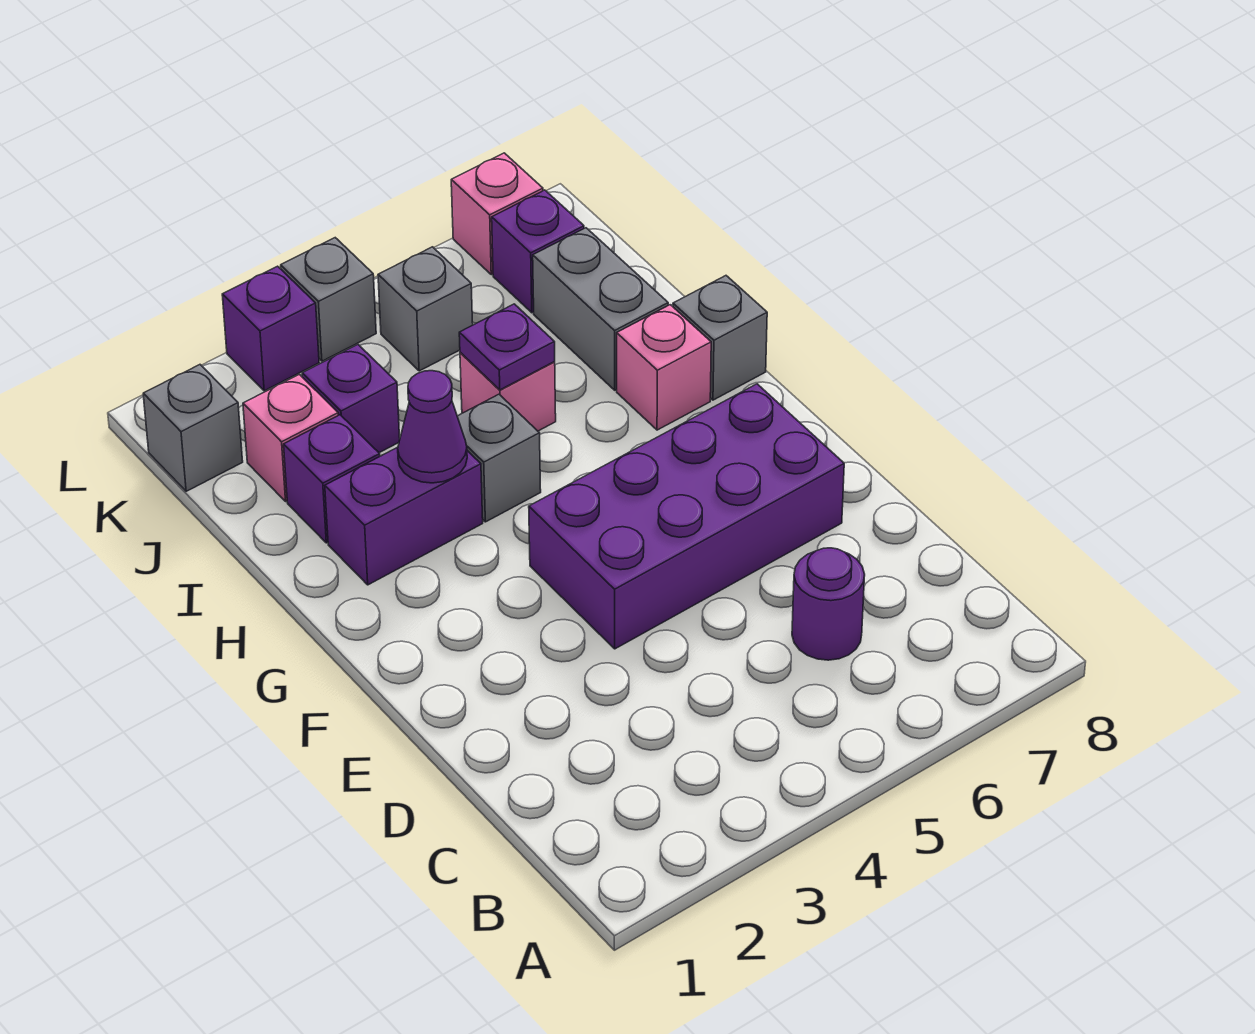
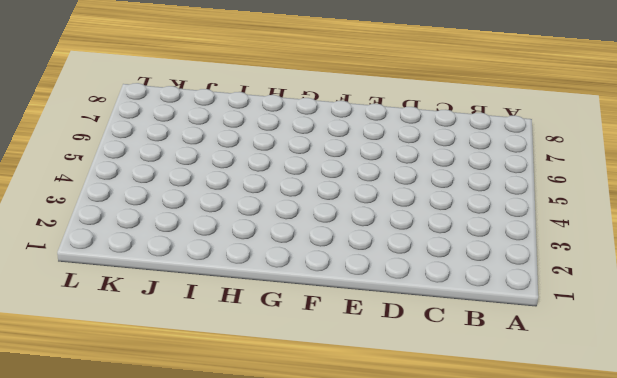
none -> purple round brick C6 level 1
none -> purple brick E4:F7 level 1
none -> purple brick H2:H3 level 1

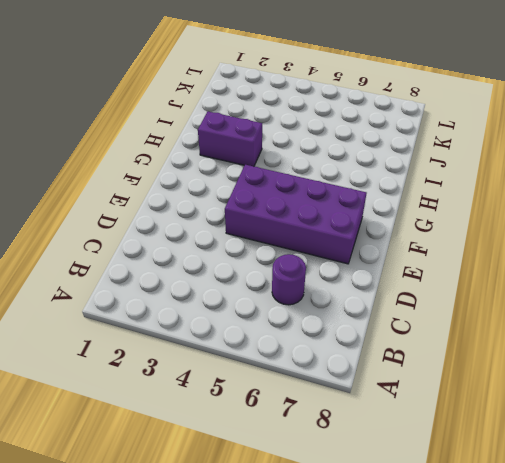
none -> grey brick H4 level 1
none -> pink brick H7 level 1
none -> grey brick H8 level 1

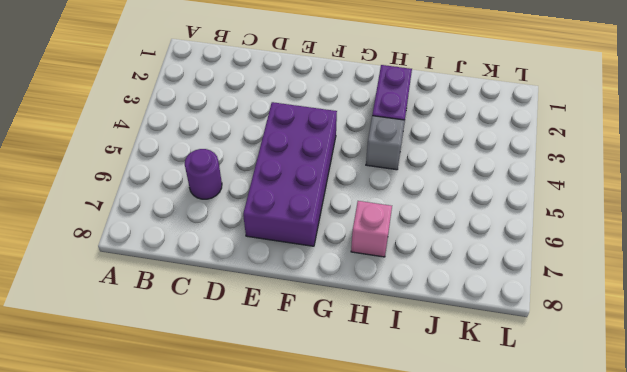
none -> grey brick H8 level 1
none -> purple brick I2 level 1
none -> pink brick I5 level 1

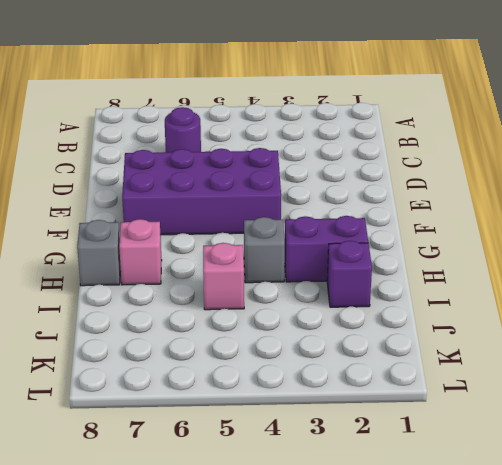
none -> grey brick I7:J7 level 1
none -> pink brick J2 level 1
none -> purple brick J3 level 1

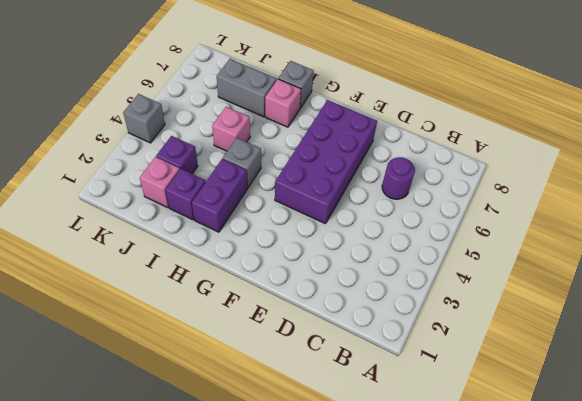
none -> grey brick K1 level 1
none -> grey brick K5 level 1
none -> purple brick K7 level 1

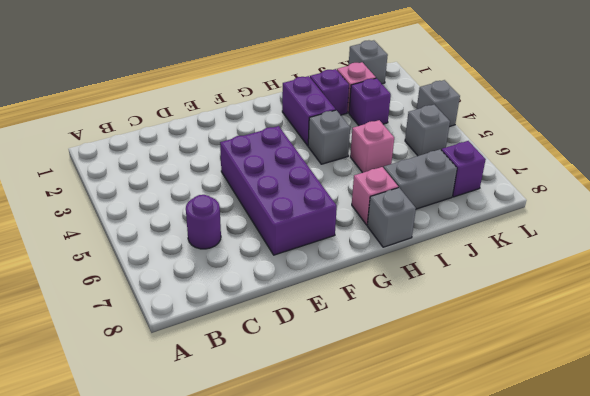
none -> purple brick L3 level 1
none -> pink brick L7 level 1
none -> purple cone H3 level 2

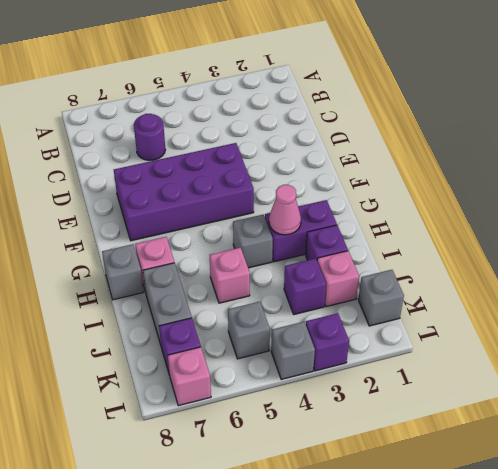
pink cone H3 level 2 -> purple cone H3 level 2
none -> purple plate I5 level 2

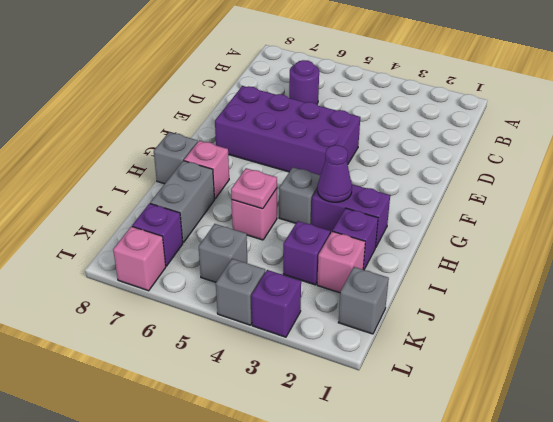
pink plate I5 level 2 -> purple plate I5 level 2

